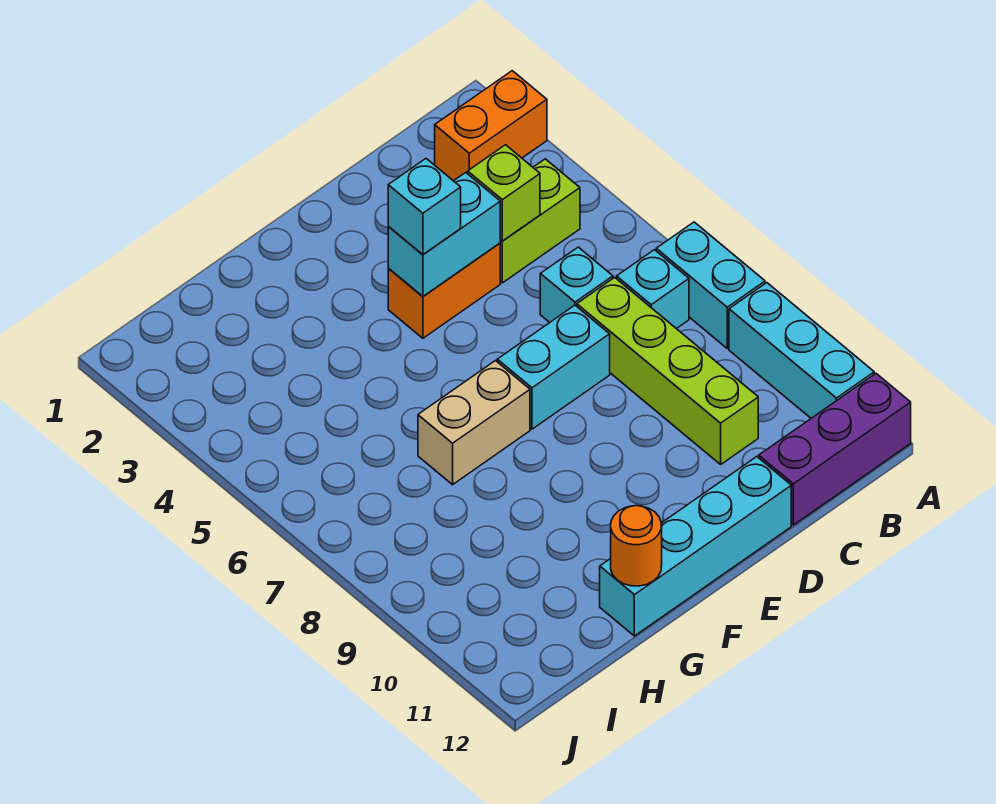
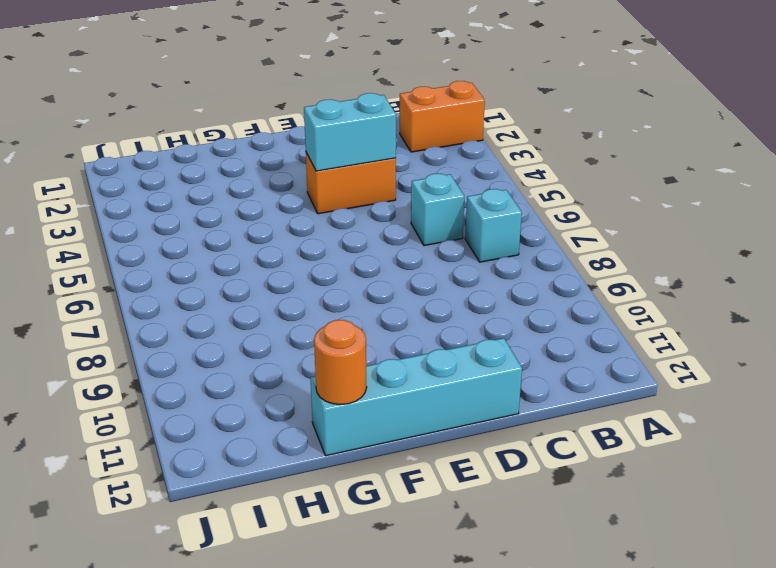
none -> cyan brick A7:A8 level 1
none -> cyan brick A9:A11 level 1
none -> purple brick A12:C12 level 1

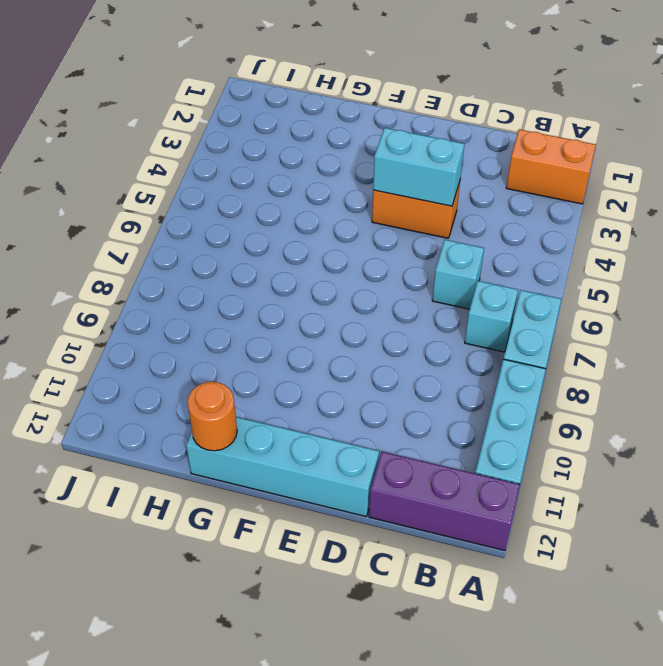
none -> lime brick B4:C4 level 1
none -> lime brick C7:C10 level 1
none -> cyan brick D7:E7 level 1

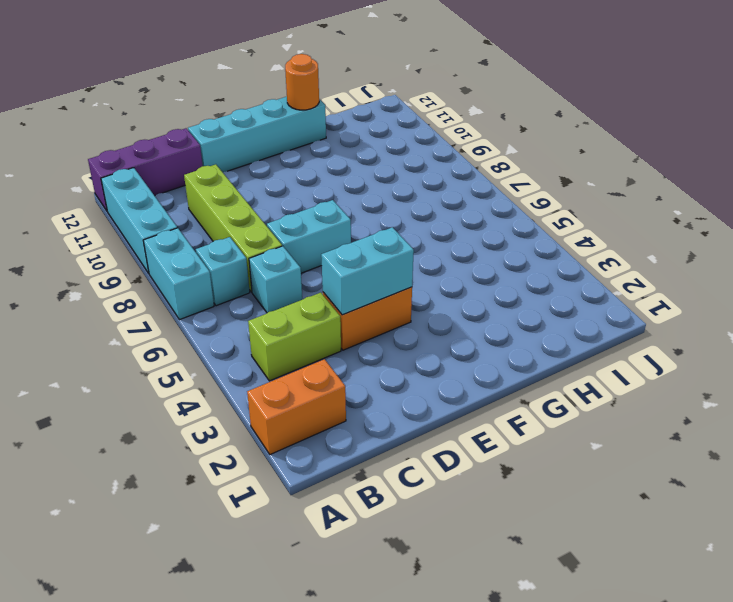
none -> tan brick F7:G7 level 1
none -> lime brick C4 level 2
none -> cyan brick E4 level 3

